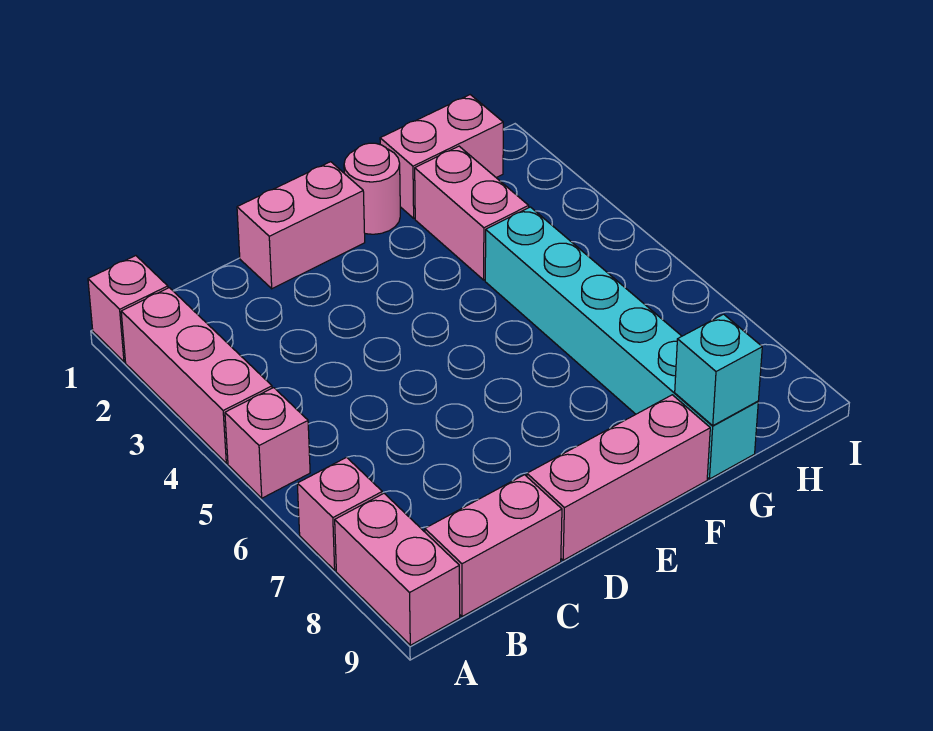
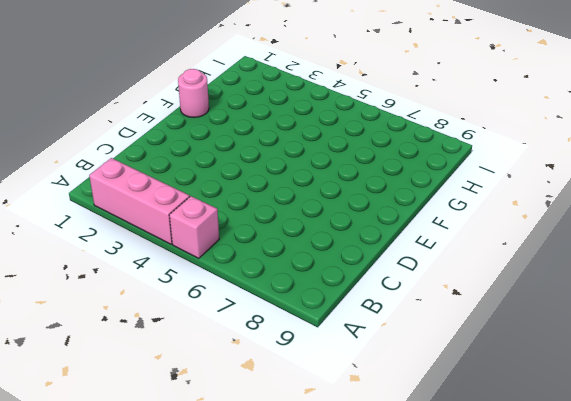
none -> pink brick A1 level 1
none -> pink brick A7 level 1
none -> pink brick A8:A9 level 1

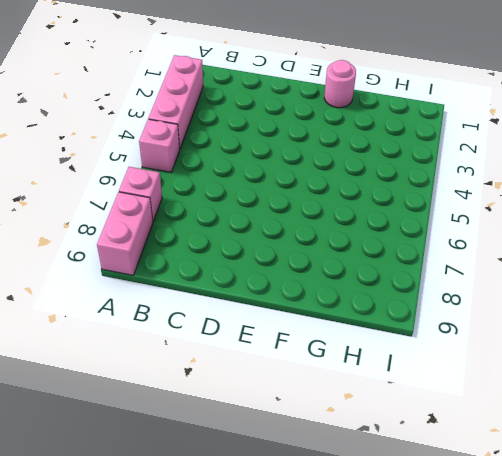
none -> pink brick A1 level 1
none -> pink brick B9:C9 level 1
none -> pink brick D1:E1 level 1

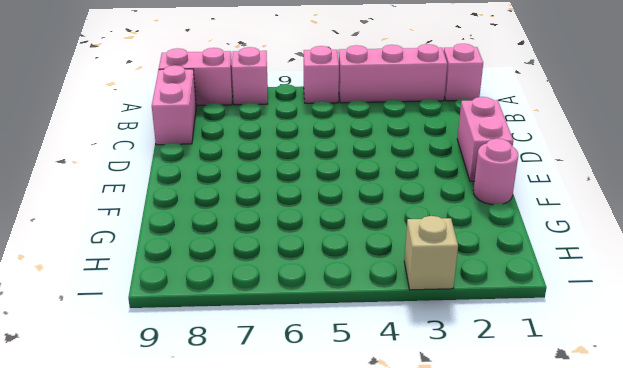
tan brick I3 level 1 -> none
none -> pink brick D9:F9 level 1
none -> pink brick G1:H1 level 1
none -> pink brick G2:G3 level 1

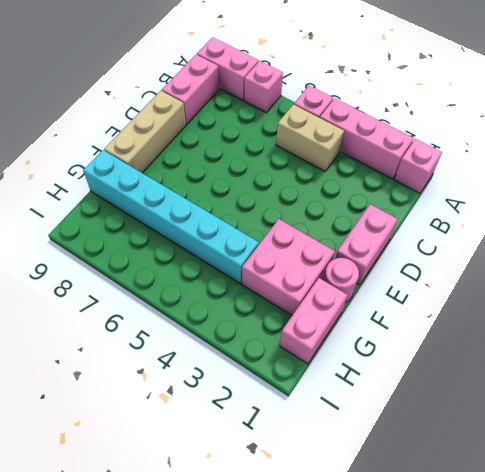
tan brick B4:B5 level 1 -> none
tan brick D9:F9 level 1 -> pink brick D9:F9 level 1
pink brick F2:G3 level 1 -> pink brick G2:G3 level 1
none -> cyan brick G9 level 2

